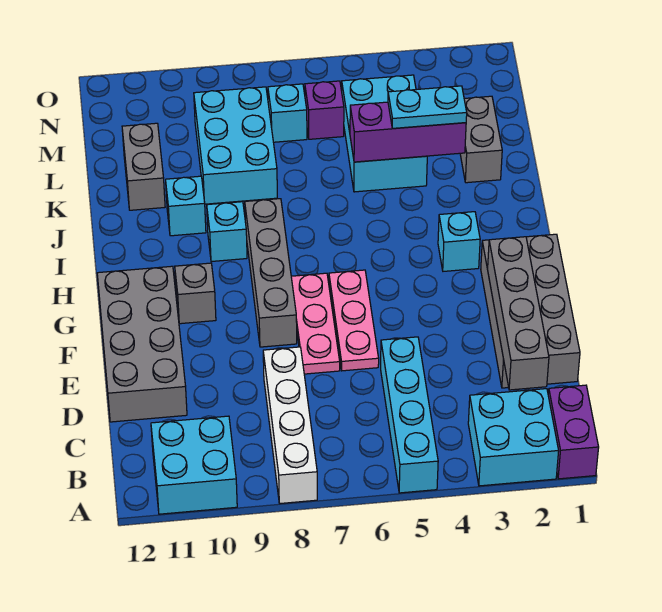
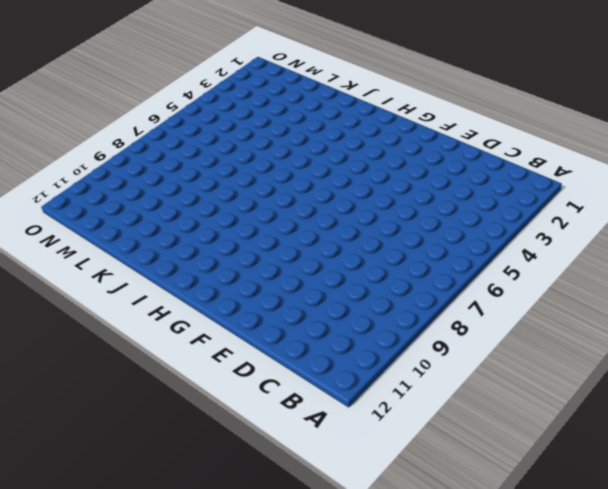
none -> purple brick A1:B1 level 1
none -> cyan brick A2:B3 level 1
none -> cyan brick A5:D5 level 1

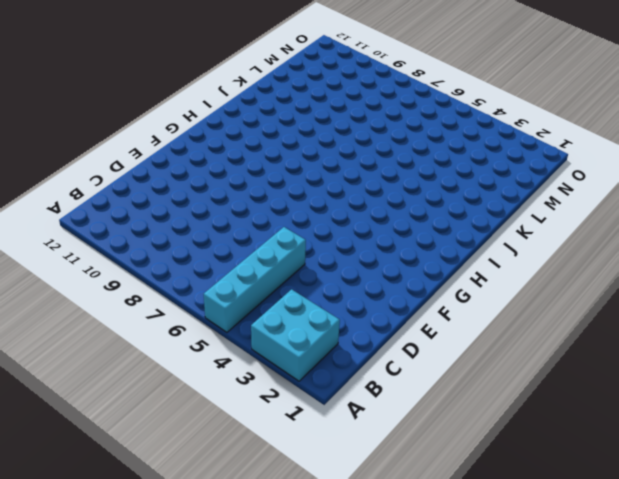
none -> purple brick A1:B1 level 1
none -> white brick A8:D8 level 1
none -> cyan brick A10:B11 level 1

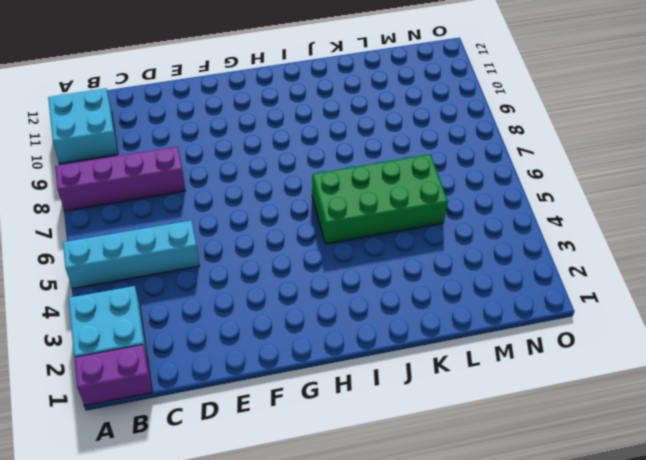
purple brick A8:D8 level 1 -> white brick A8:D8 level 1
green brick I5:L6 level 1 -> cyan brick K4:M5 level 1
none -> grey brick D1:G2 level 1
none -> grey brick D11:G12 level 1
none -> pink plate E6:G6 level 1

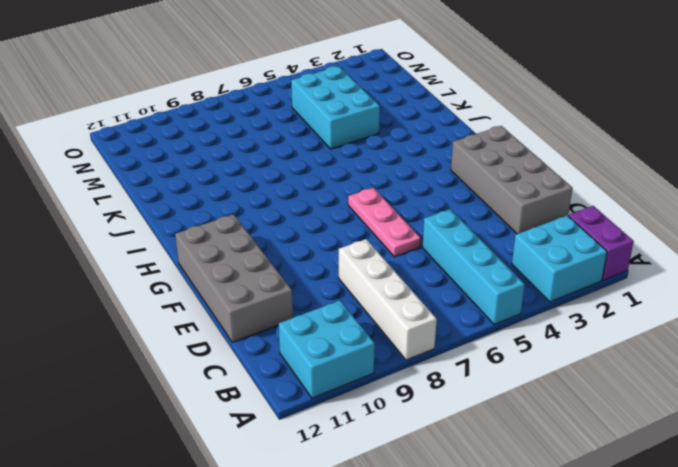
none -> pink plate E7:G7 level 1
none -> grey brick F8:I8 level 1
none -> grey brick G10 level 1

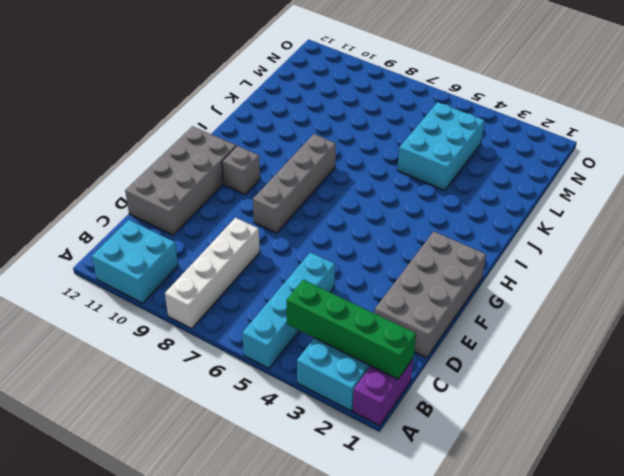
green brick B1:B4 level 2 -> none
none -> pink plate E6:G6 level 1
none -> pink plate E7:G7 level 1
none -> cyan brick H3 level 1

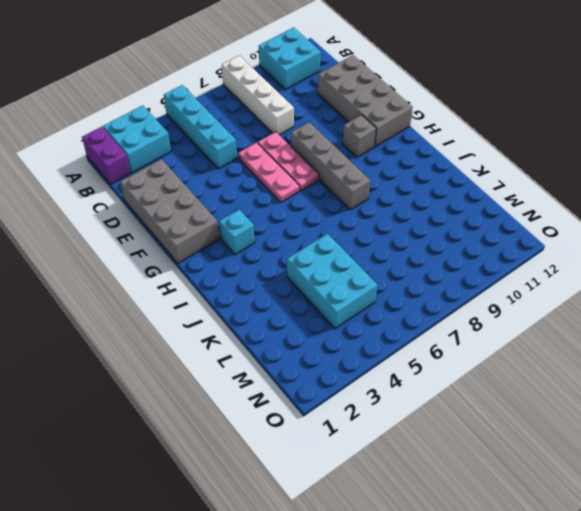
none -> cyan brick I9 level 1
none -> cyan brick J10 level 1
none -> grey brick K2:L2 level 1

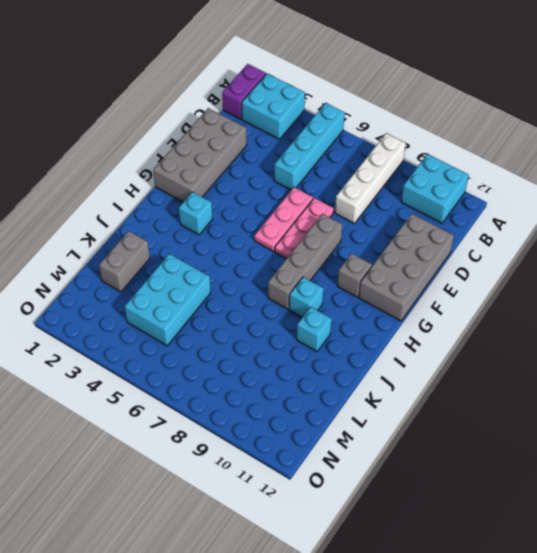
none -> cyan brick K8:M9 level 1
none -> grey brick K11:L11 level 1
none -> purple brick M6 level 1

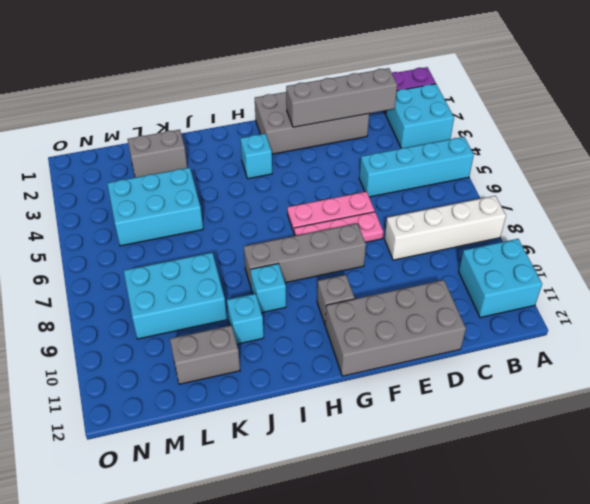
none -> purple brick M6 level 1
none -> cyan brick M7 level 1
none -> purple brick K3:K5 level 2

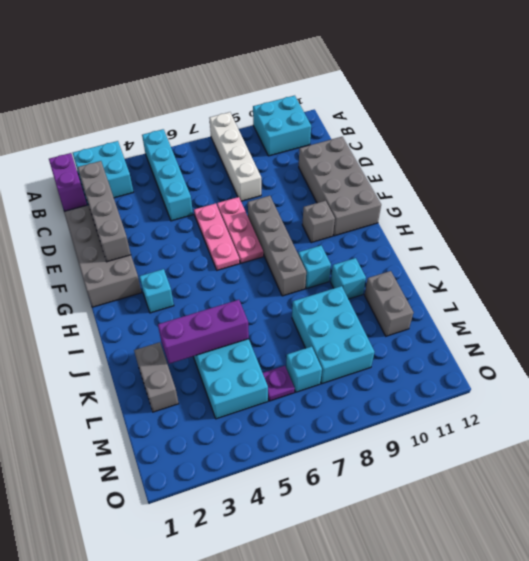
purple plate M6 level 1 -> purple brick M6 level 1
none -> cyan plate K3:K4 level 3

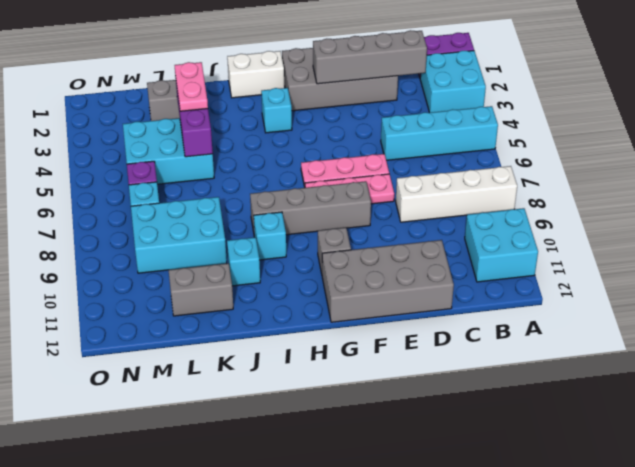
white brick H1:I1 level 1 -> none
pink plate K3:K4 level 3 -> cyan plate K3:K4 level 3

